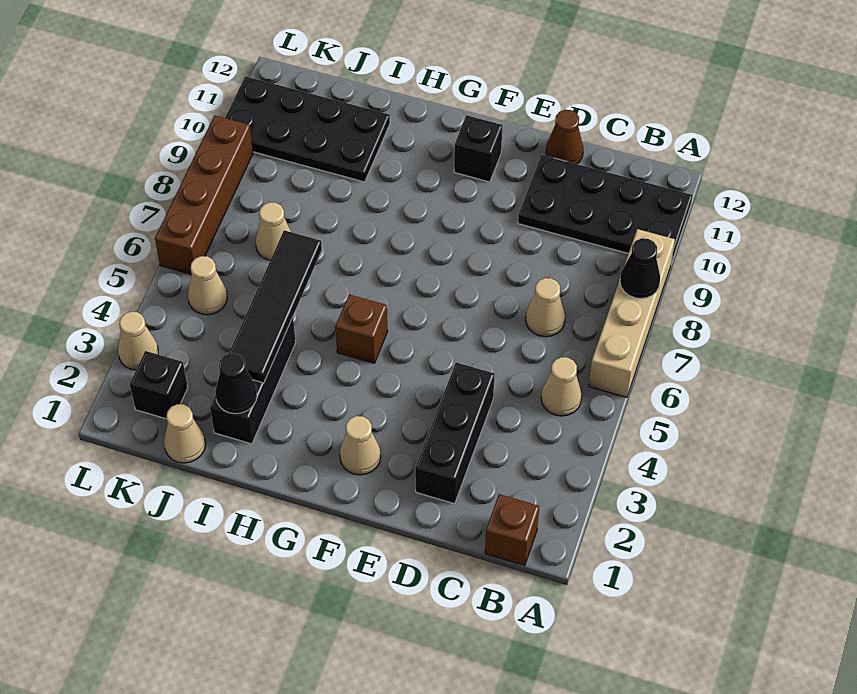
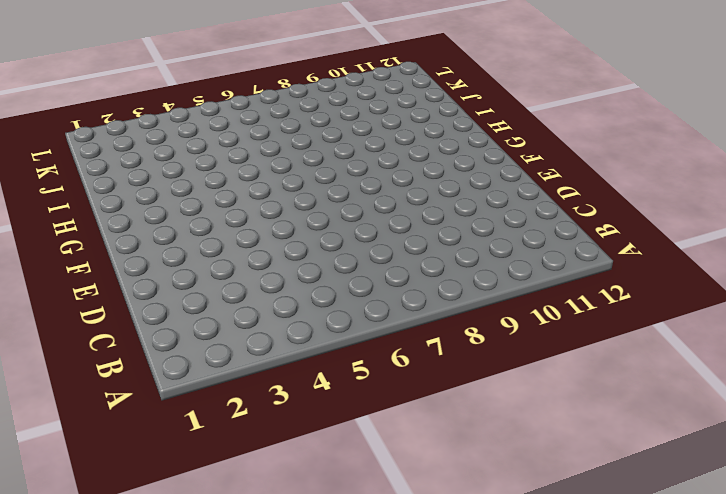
none -> tan brick A6:A9 level 1
none -> black plate A10:D11 level 1
none -> brown brick B1 level 1

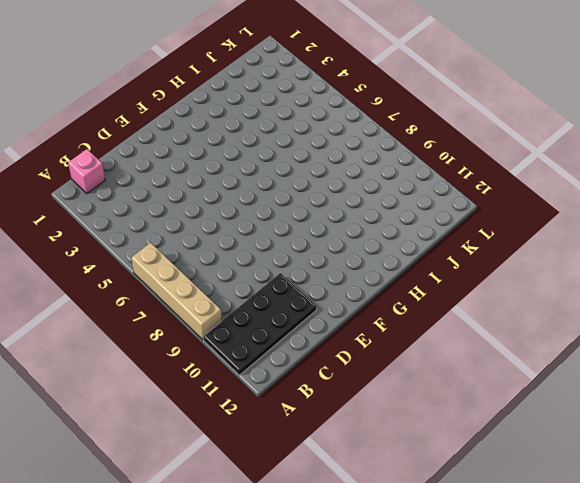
pink brick B1 level 1 -> brown brick B1 level 1
none -> tan cone B5 level 1
none -> tan cone C7 level 1
none -> black brick D2:D4 level 1

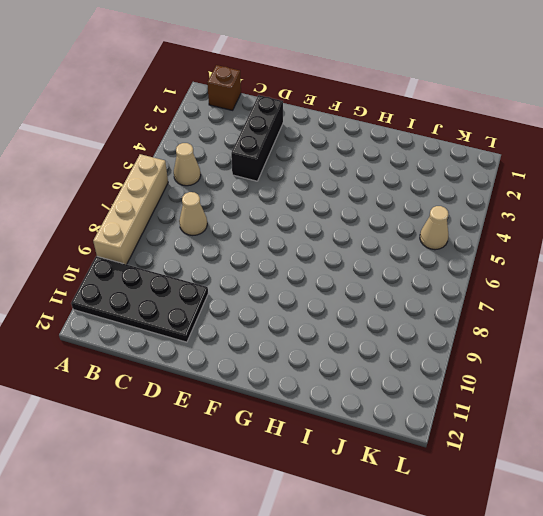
none -> brown cone D12 level 1
none -> tan cone F2 level 1
none -> black brick F11 level 1

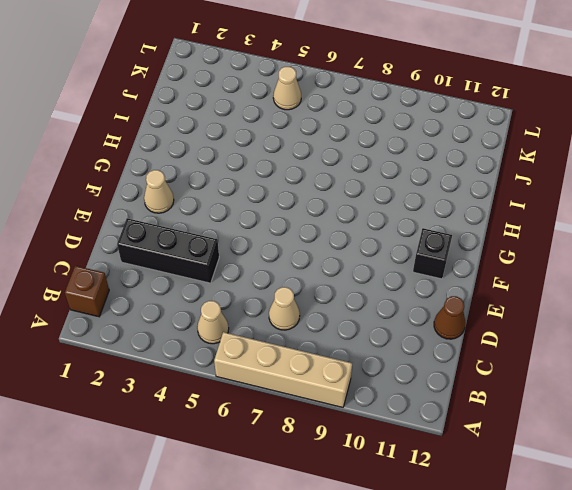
none -> black plate A10:D11 level 1
none -> brown brick G5 level 1
none -> black brick I2:I4 level 1

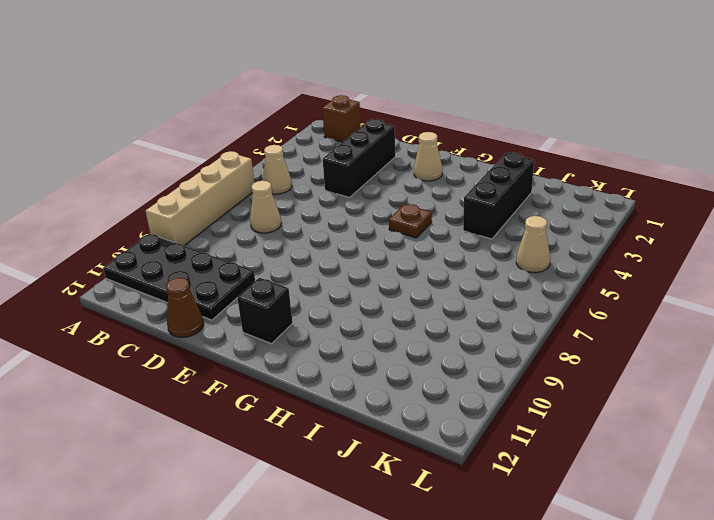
brown plate G5 level 1 -> brown brick G5 level 1
none -> black plate I10:L11 level 1
none -> tan cone J1 level 1
none -> tan cone J7 level 1

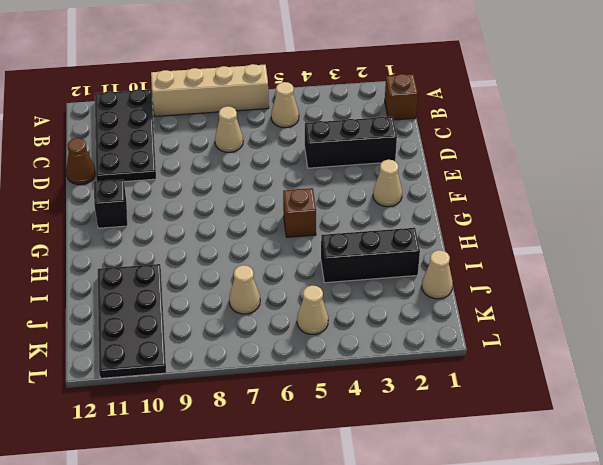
none -> black brick K2 level 1
none -> tan cone L3 level 1
none -> brown brick L6:L9 level 1

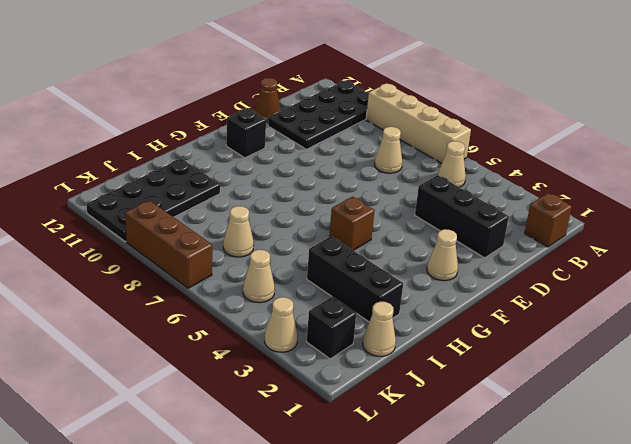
brown brick L7:L9 level 1 -> brown brick L6:L9 level 1
none -> black cone A8 level 2
none -> black cone I2 level 2
none -> black tile I3:I6 level 2

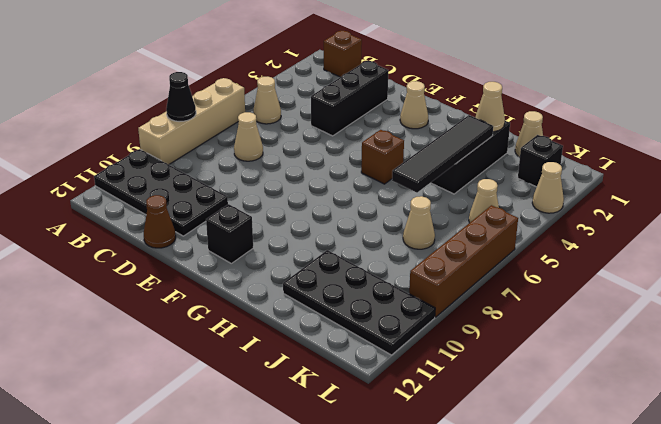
tan cone I2 level 2 -> black cone I2 level 2

